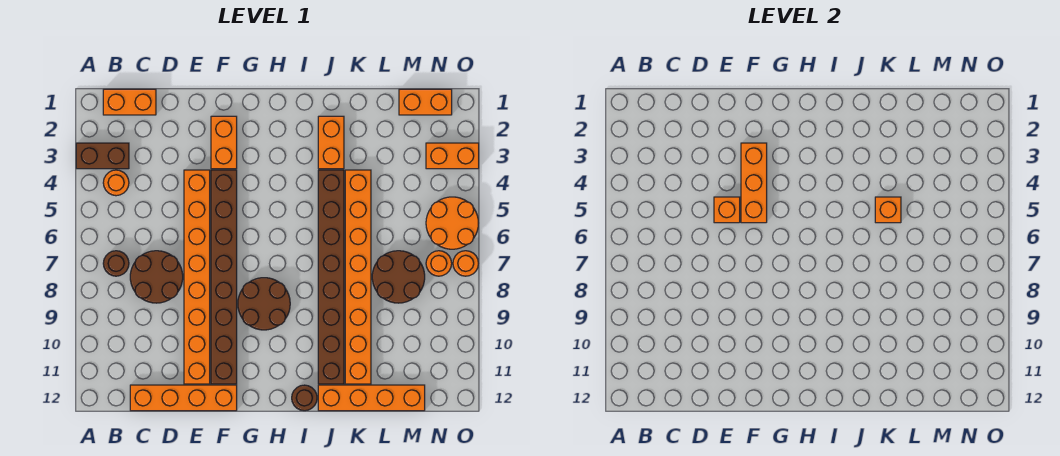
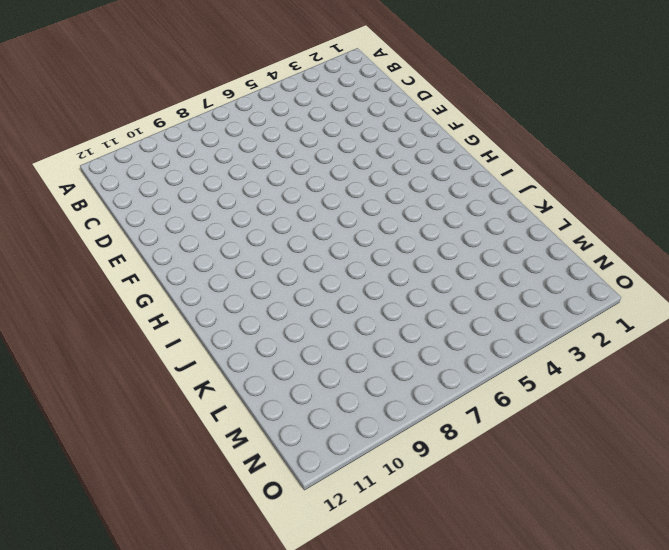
none -> brown brick A3:B3 level 1
none -> orange brick B1:C1 level 1
none -> orange round brick B4 level 1

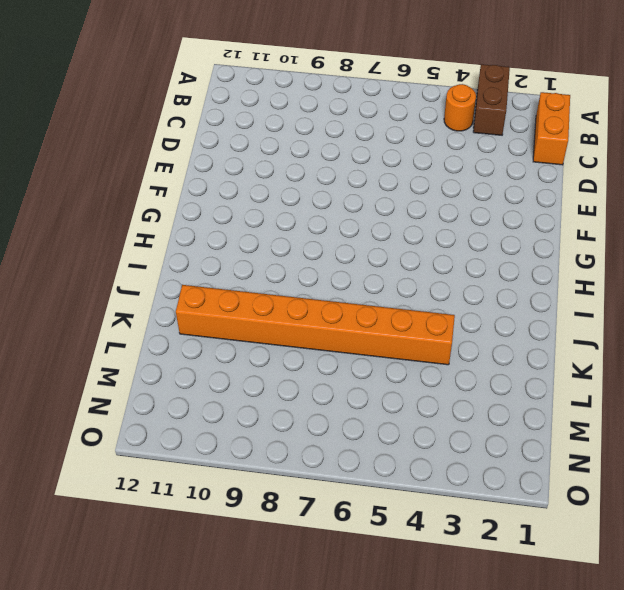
none -> brown round brick B7 level 1
none -> brown round brick C7:D8 level 1
none -> orange brick C12:F12 level 1

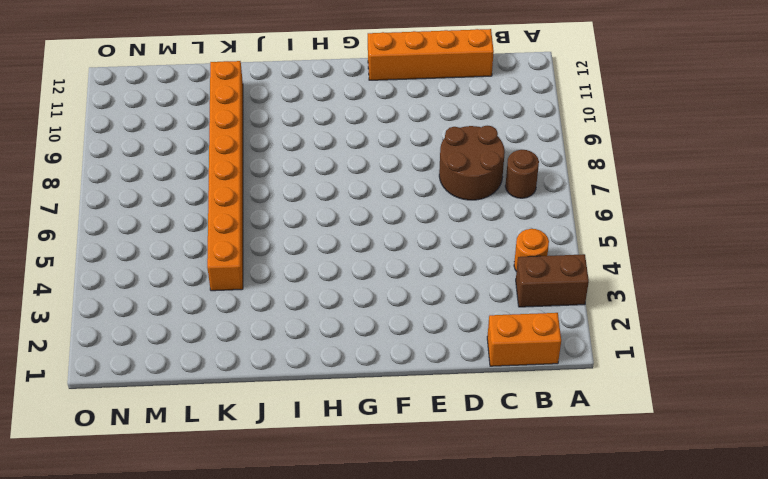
none -> orange brick E4:E11 level 1
none -> orange brick F2:F3 level 1
none -> brown brick F4:F11 level 1

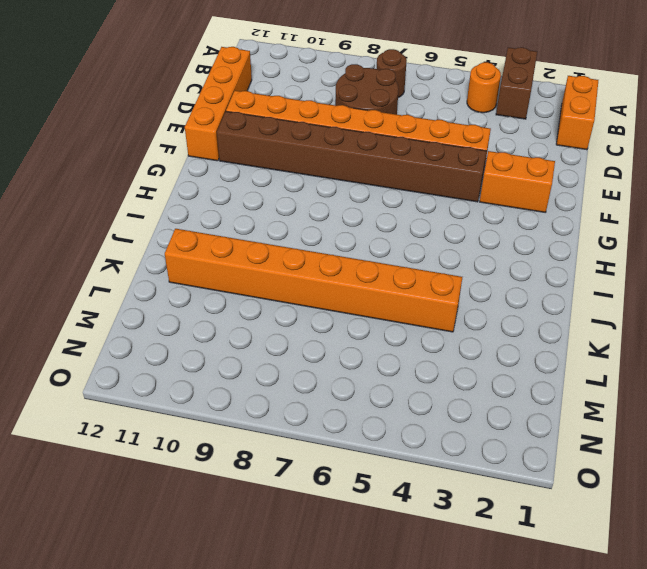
none -> brown round brick G8:H9 level 1
none -> brown round brick I12 level 1
none -> orange brick J2:J3 level 1

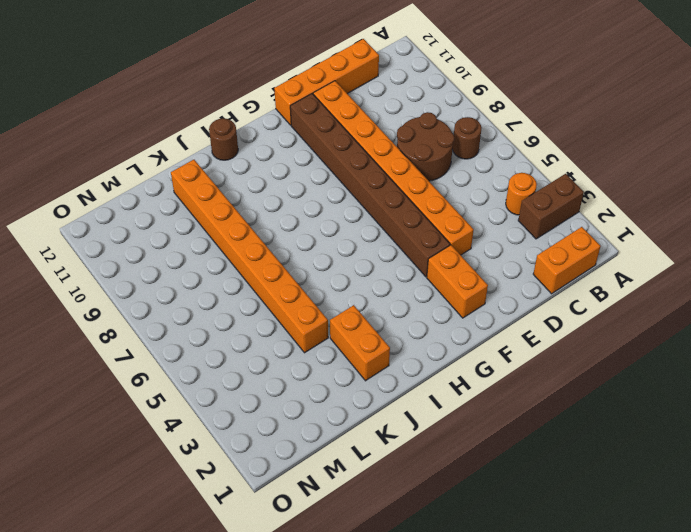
none -> brown round brick G8:H9 level 1
none -> brown brick J4:J11 level 1
none -> orange brick J12:M12 level 1

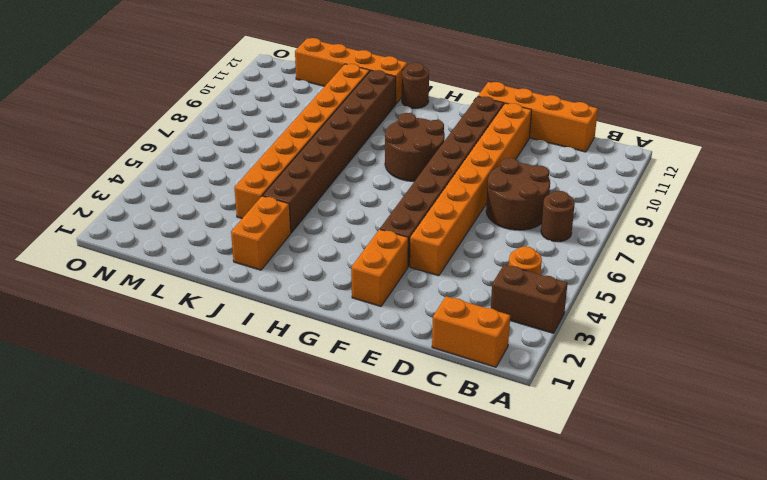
none -> brown round brick L7:M8 level 1
none -> orange brick M1:N1 level 1
none -> orange brick N3:O3 level 1

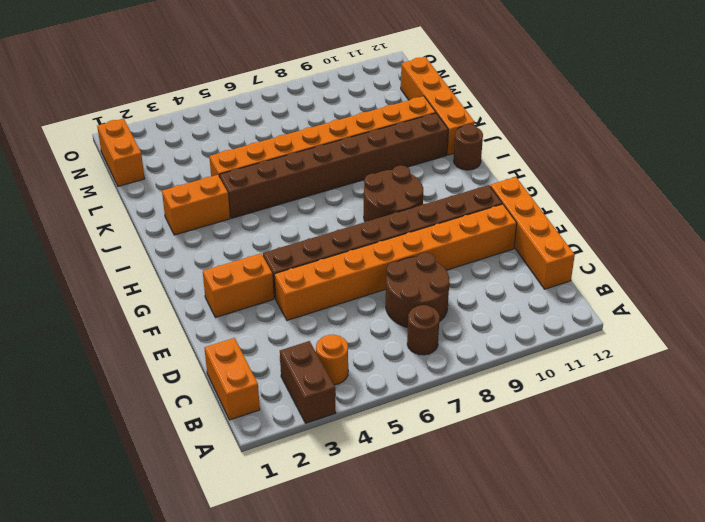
none -> brown round brick L7:M8 level 1
none -> orange brick N3:O3 level 1
none -> orange round brick N5:O6 level 1

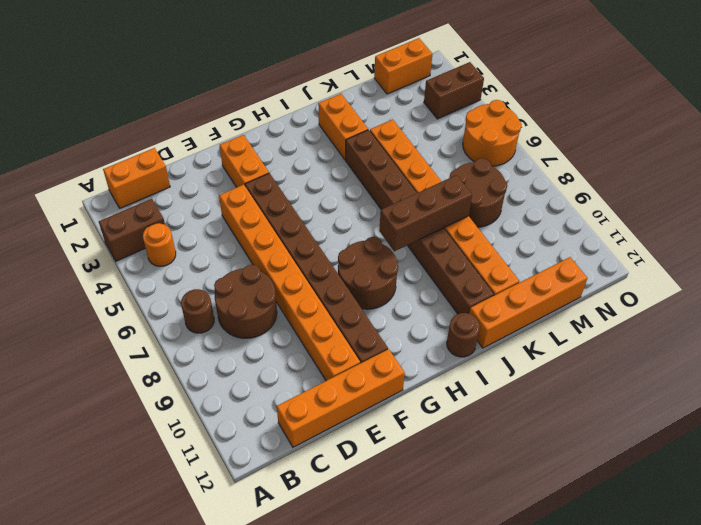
brown brick I8:K8 level 2 -> none
brown brick N3:O3 level 1 -> orange brick N3:O3 level 1
none -> orange round brick N7 level 1
none -> orange round brick O7 level 1
none -> orange brick E5 level 2

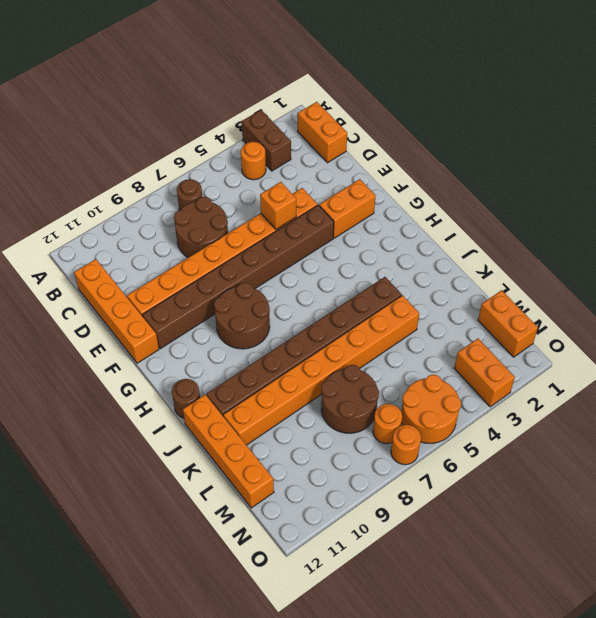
none -> orange brick J2:J3 level 1
none -> orange brick F3:F5 level 2
none -> orange brick K5 level 2

